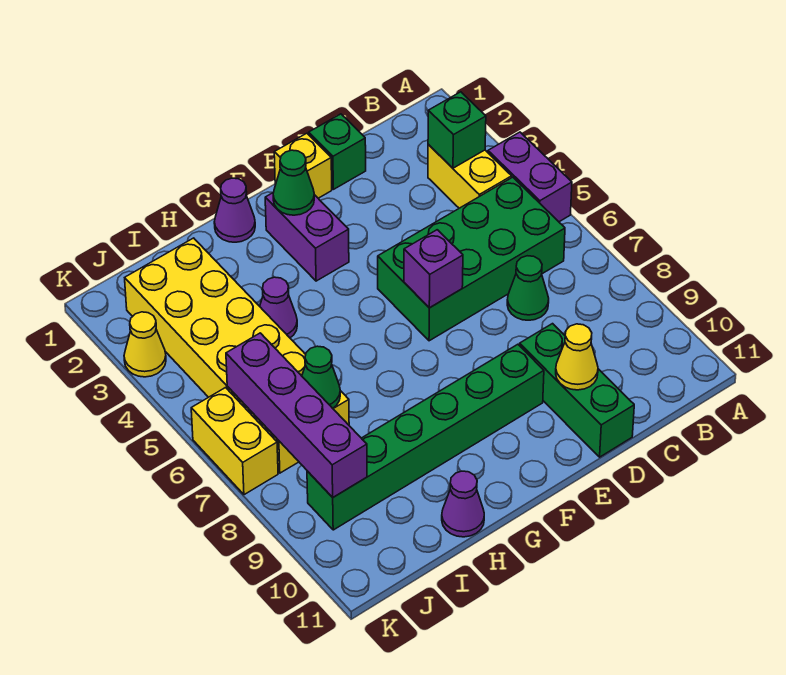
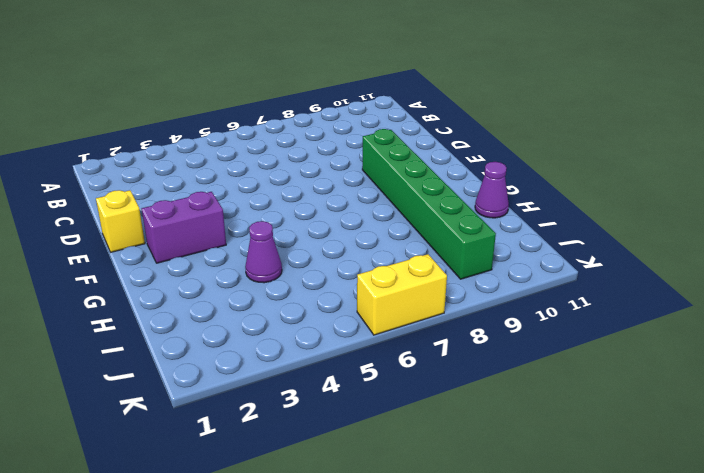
none -> purple brick A4:A5 level 1
none -> yellow brick B3:B4 level 1
none -> green brick B5:E6 level 1

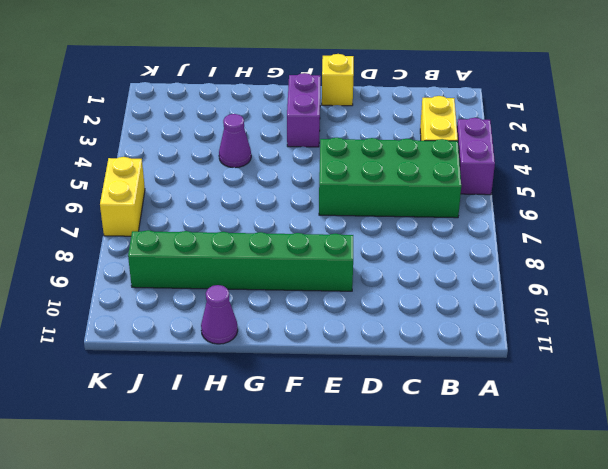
none -> green cone C7 level 1
none -> green brick D1 level 1
none -> green brick D9:D11 level 1

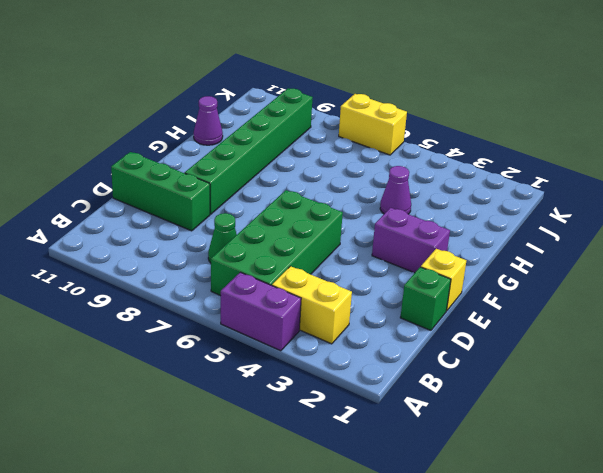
none -> purple cone G1 level 1
none -> yellow brick I2:J7 level 1
none -> yellow cone K3 level 1

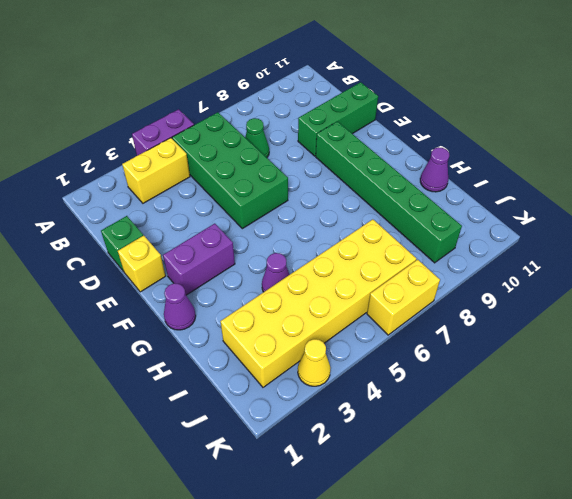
none -> green brick B3 level 2
none -> yellow cone D10 level 2
none -> purple brick E6 level 2

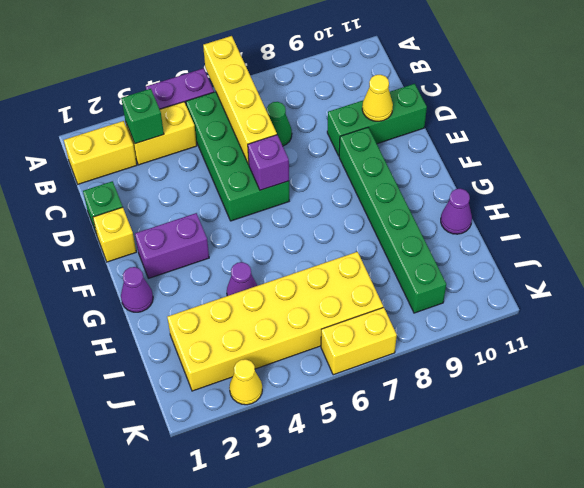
yellow brick A6:D6 level 2 -> none
yellow brick B1:B2 level 1 -> none
none -> green cone F2 level 2
none -> green cone I7 level 2
none -> purple brick J6:J9 level 2

